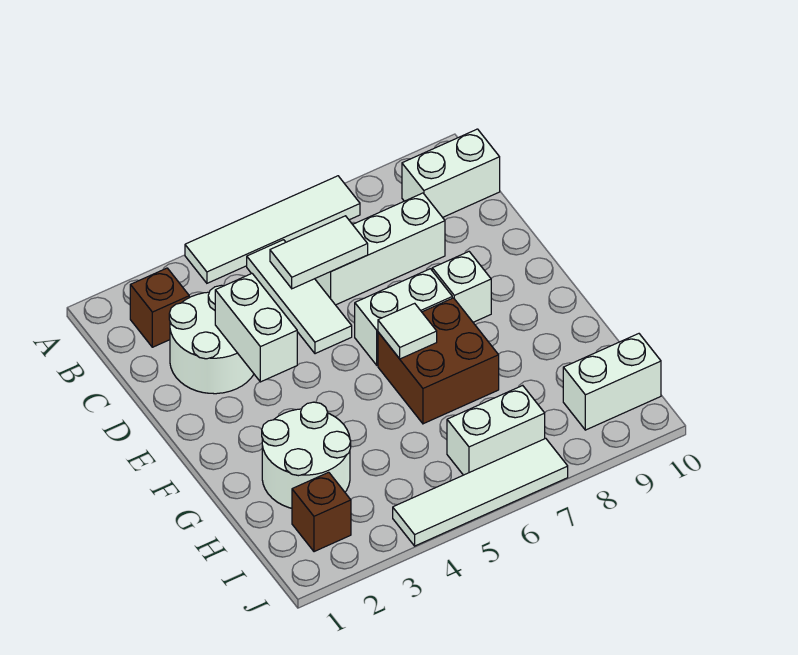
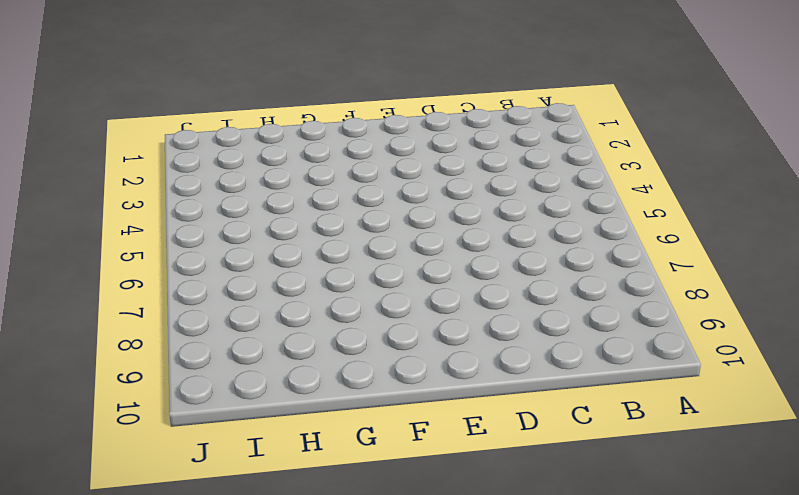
none -> white tile A4:A7 level 1
none -> brown brick B2 level 1
none -> white tile B5:D5 level 1

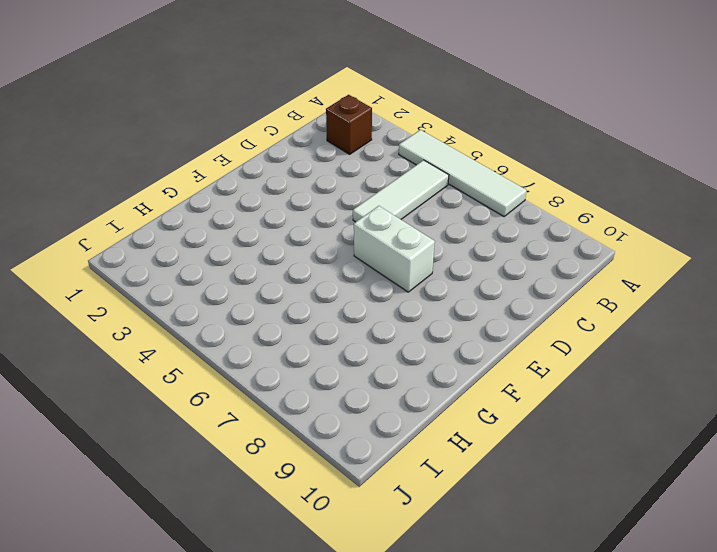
none -> white brick B9:B10 level 1
none -> white round brick C2:D3 level 1
none -> white brick C6:C8 level 1

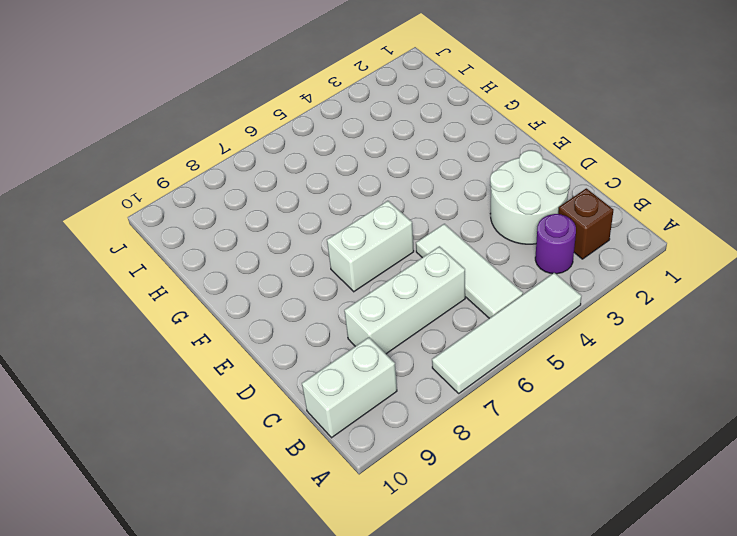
purple round brick B3 level 1 -> none
none -> white brick E8 level 1
none -> brown brick F6:G7 level 1
none -> white round brick G2:H3 level 1

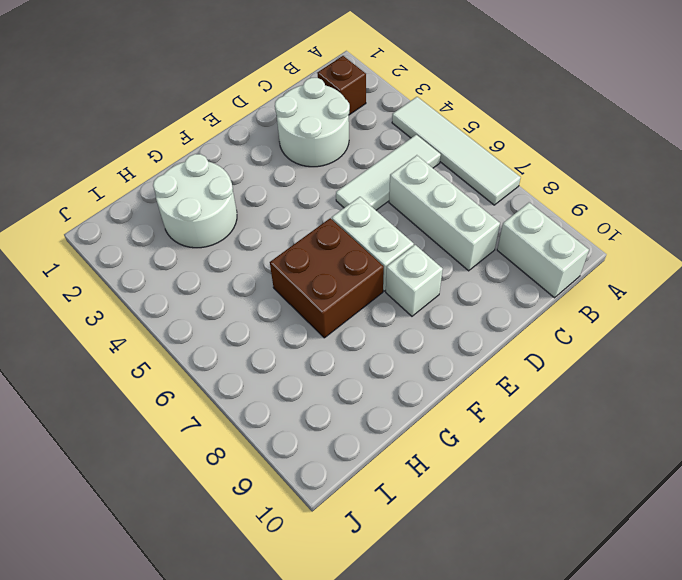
none -> brown brick I2 level 1
none -> white brick I6:I7 level 1
none -> white brick I9:I10 level 1

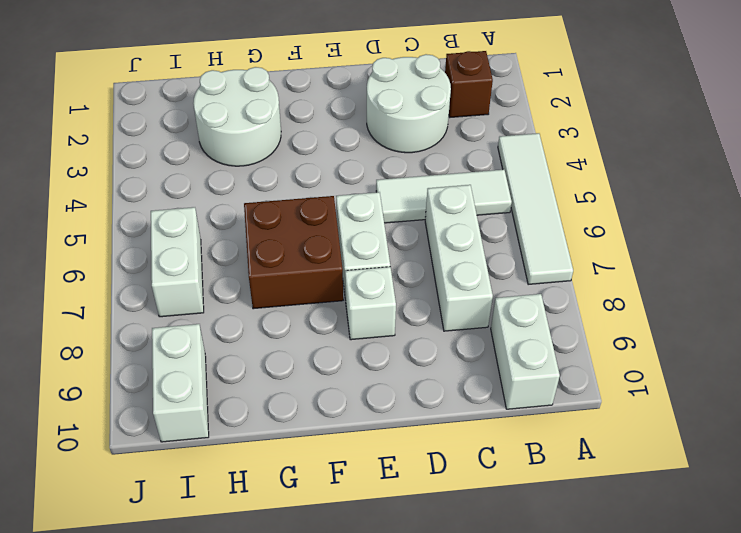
none -> brown brick I2 level 1
none -> white tile J4:J7 level 1
none -> white tile C5:C6 level 2

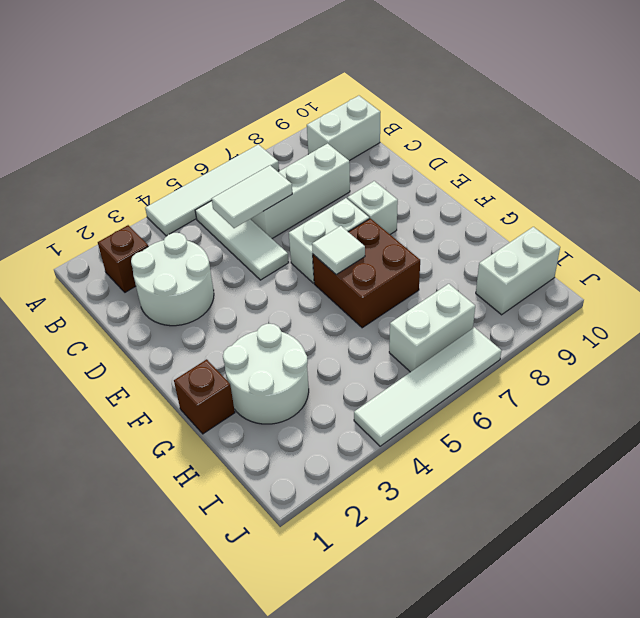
brown brick G1 level 1 -> brown brick I2 level 1
none -> white brick D3:E3 level 2

